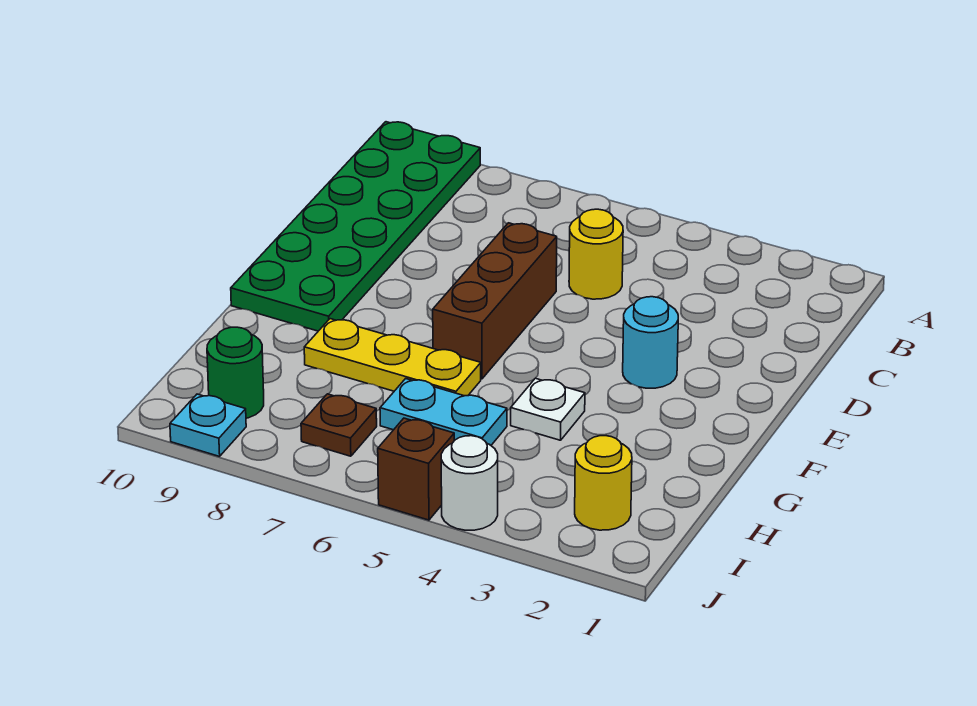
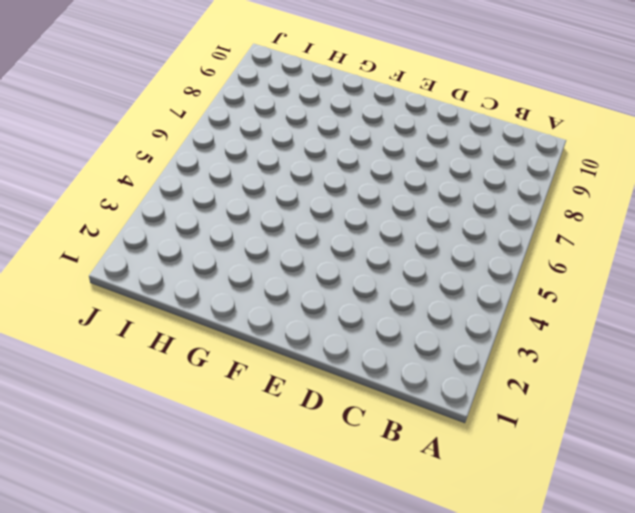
none -> green plate A9:F10 level 1
none -> yellow round brick C5 level 1
none -> brown brick D6:F6 level 1

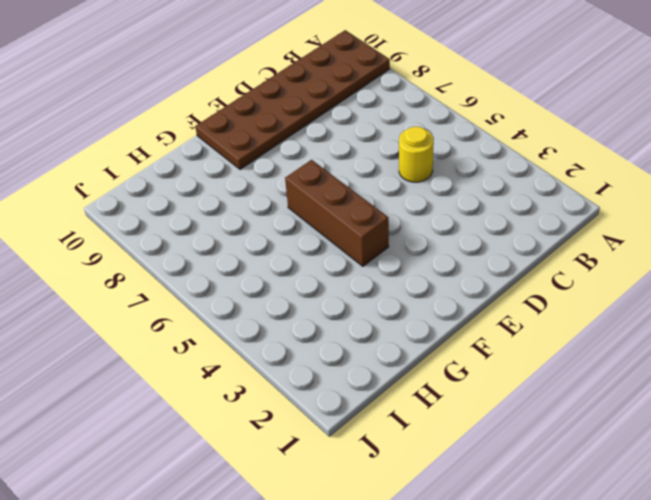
brown plate A9:F10 level 1 -> green plate A9:F10 level 1
brown brick F4:F6 level 1 -> brown brick D6:F6 level 1
none -> cyan round brick E3 level 1
none -> white plate G4 level 1
none -> yellow plate G6:G8 level 1

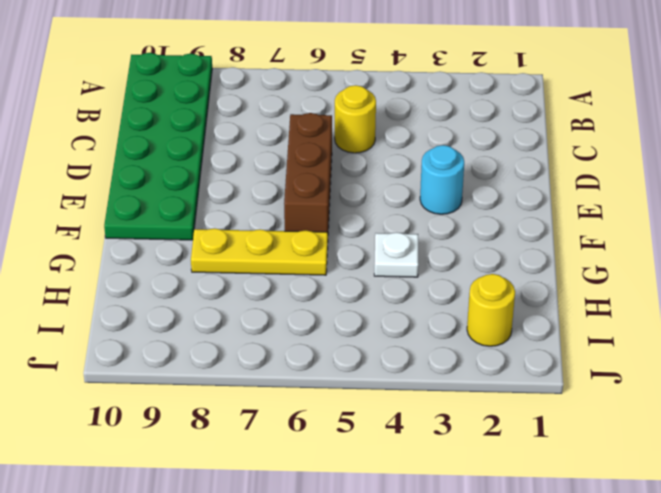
none -> cyan plate H5:H6 level 1
none -> brown plate I7 level 1
none -> green round brick I9 level 1

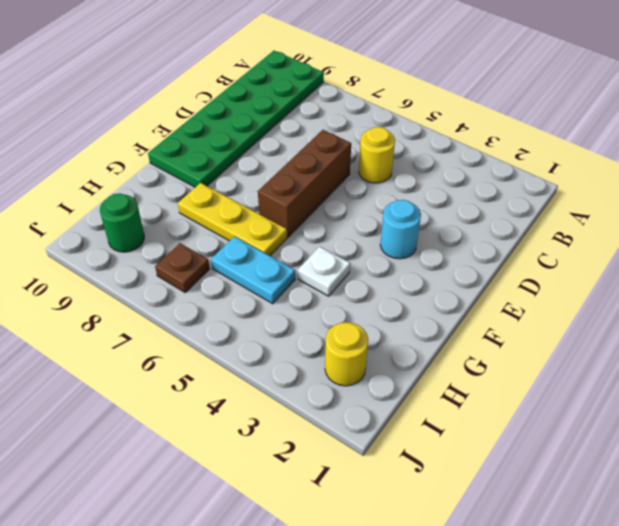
none -> white round brick J4 level 1
none -> brown brick J5 level 1
none -> cyan plate J9 level 1

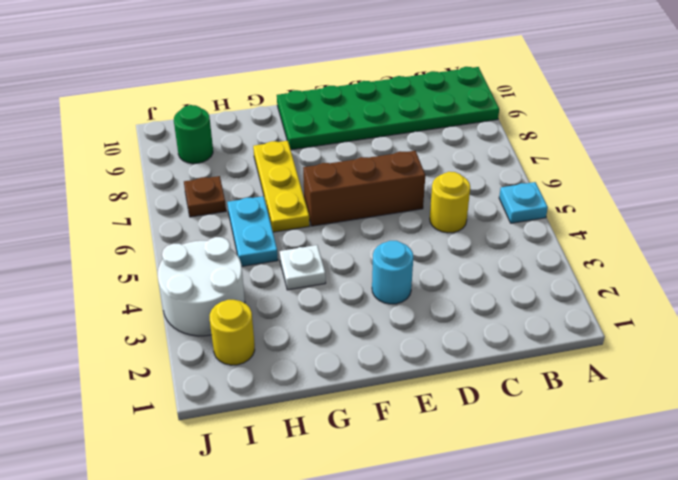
cyan plate A5 level 1 -> cyan plate J9 level 1
white round brick I3:J4 level 1 -> white round brick J4 level 1
none -> brown brick J5 level 1

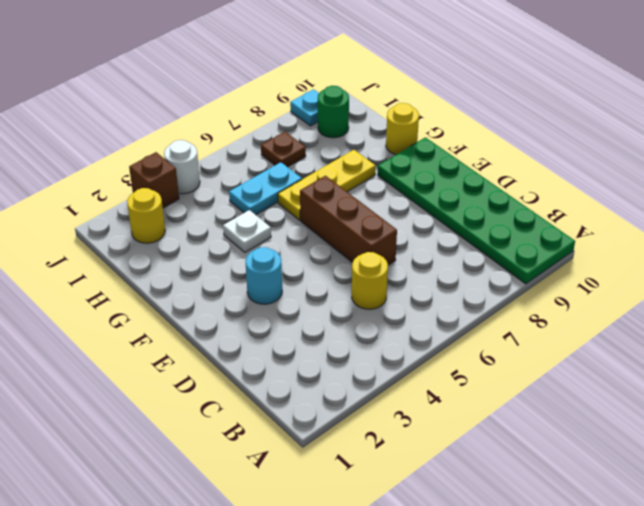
yellow round brick G10 level 1 -> none
brown brick J3 level 1 -> brown brick J5 level 1

